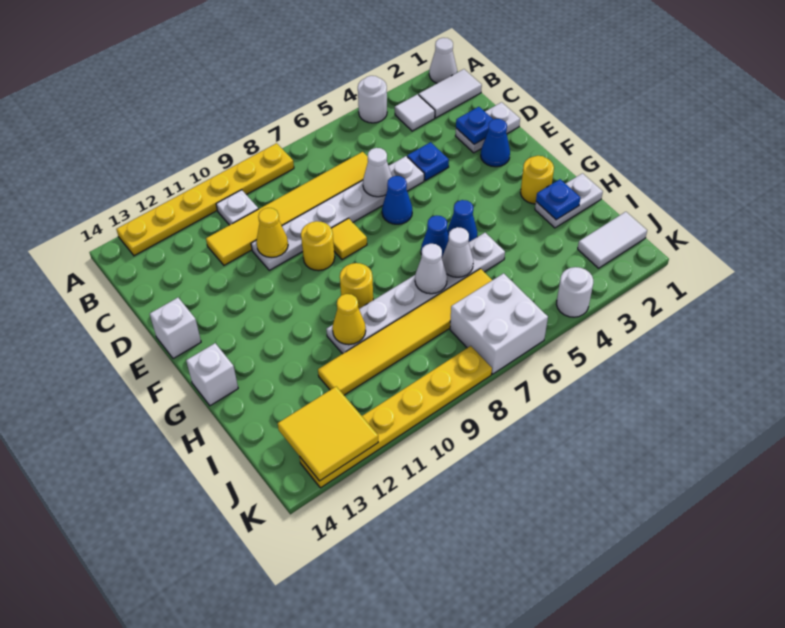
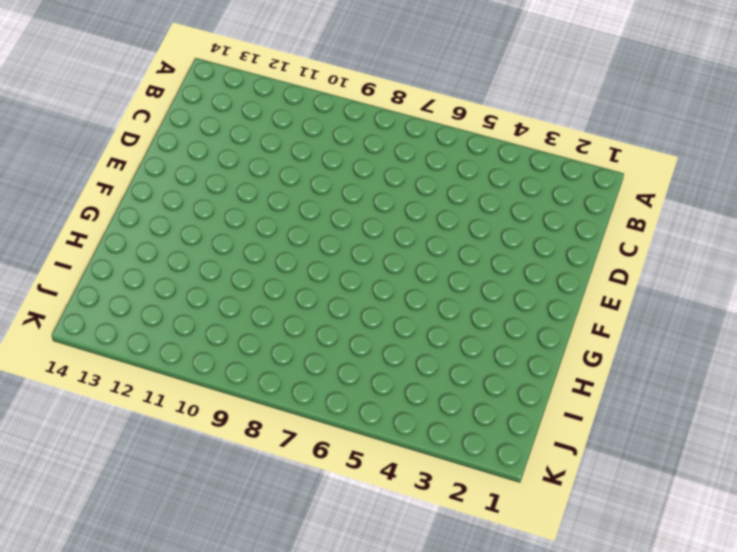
none -> white cone A1 level 1
none -> white round brick A4 level 1
none -> yellow plate A8:A13 level 1
none -> white tile B1:B2 level 1

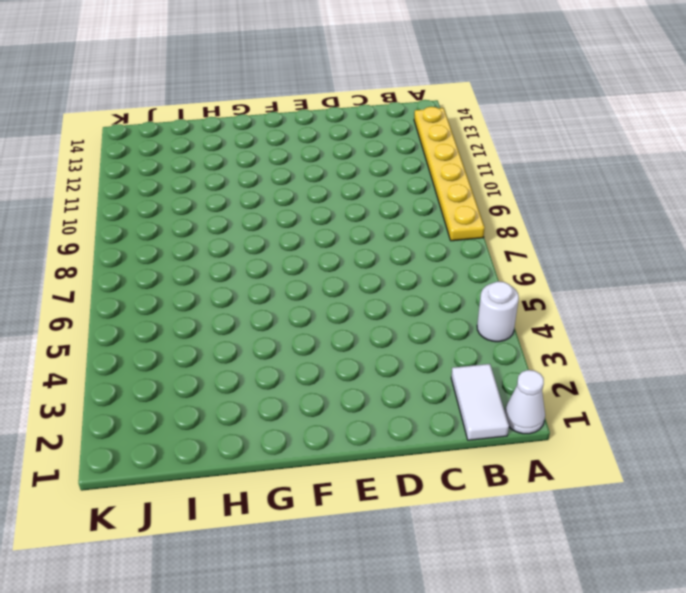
none -> white tile B3 level 1
none -> white plate B10 level 1
none -> yellow tile C6:C11 level 1
none -> white plate D1:D2 level 1

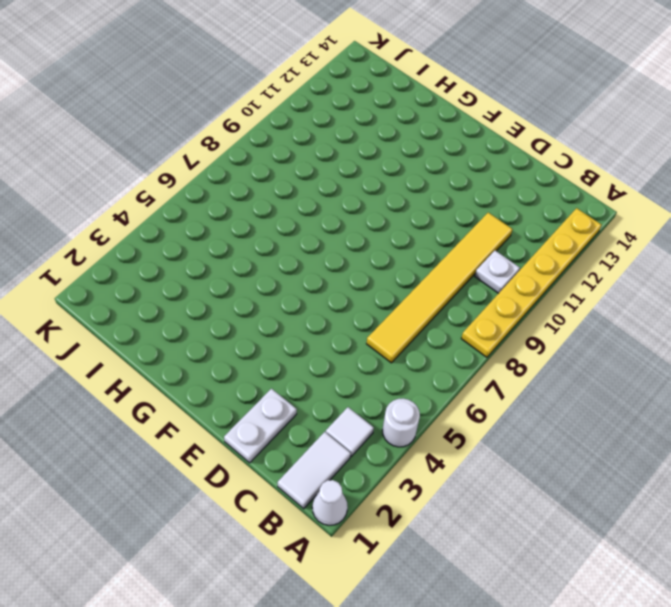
none -> blue plate D4 level 1
none -> white plate D5:D10 level 1
none -> blue cone E2 level 1
none -> blue cone E6 level 1

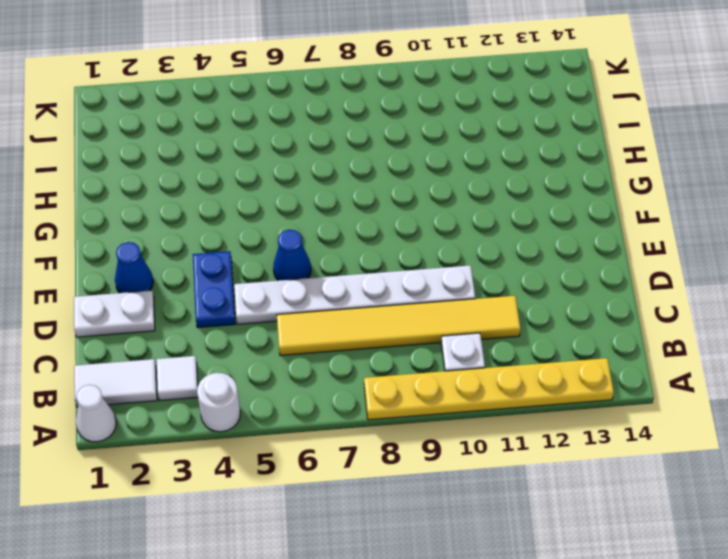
blue plate D4:E4 level 1 -> blue plate D4 level 1
none -> yellow tile E8 level 1
none -> yellow round brick E9 level 1
none -> white brick E14 level 1
none -> yellow round brick G2 level 1

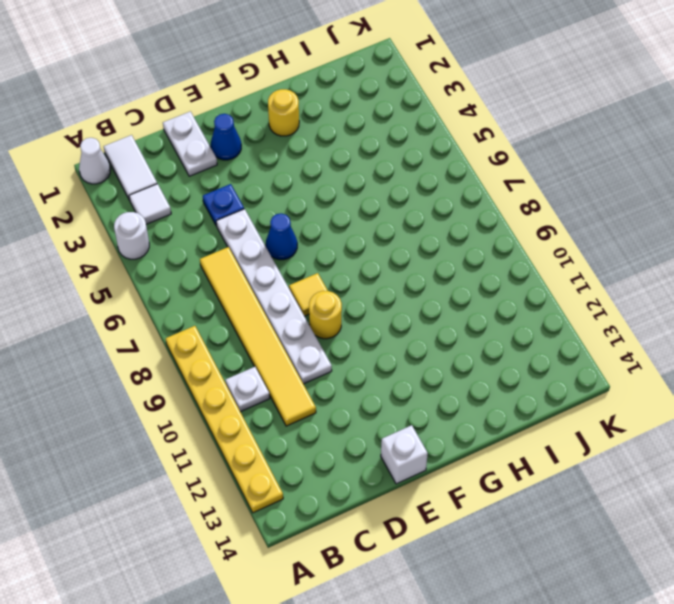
none -> blue cone G5 level 1
none -> blue cone G6 level 1
none -> yellow round brick G9 level 1
none -> white brick G14 level 1

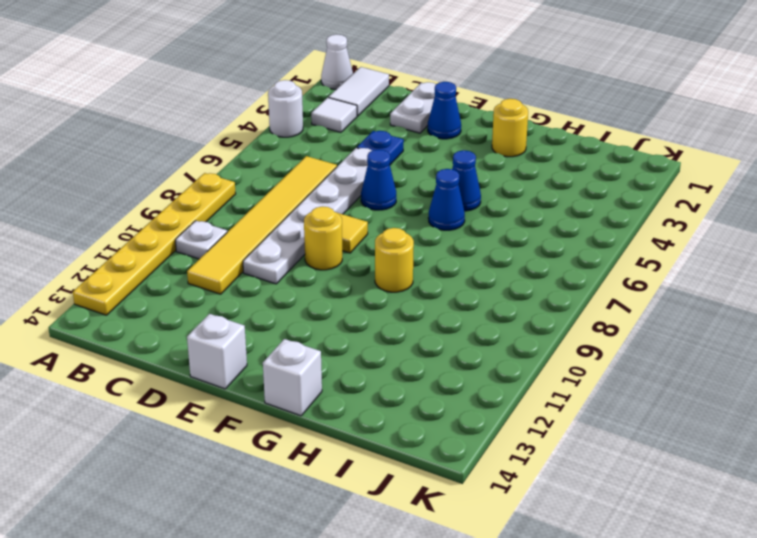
none -> white plate H1:H2 level 1
none -> white plate H5:H10 level 1
none -> yellow tile I6:I11 level 1
none -> white tile J1:J2 level 1

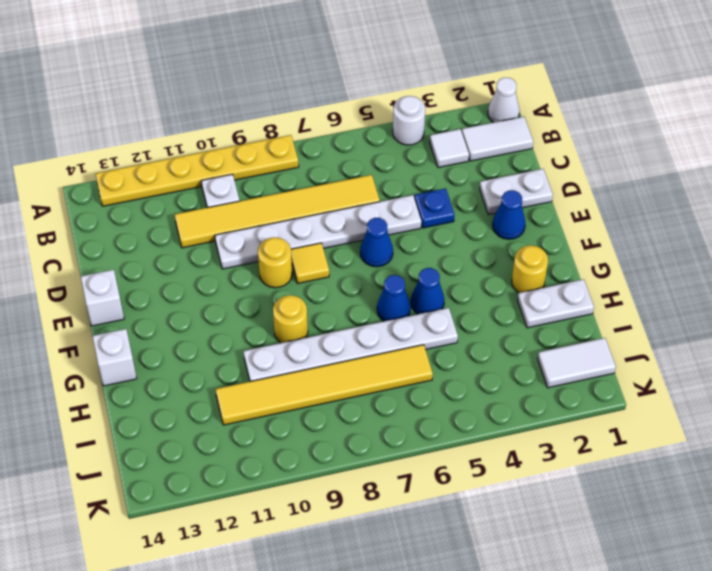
none -> white brick J6:K7 level 1
none -> white round brick K4 level 1
none -> yellow plate K8:K13 level 1
none -> blue plate D2 level 2

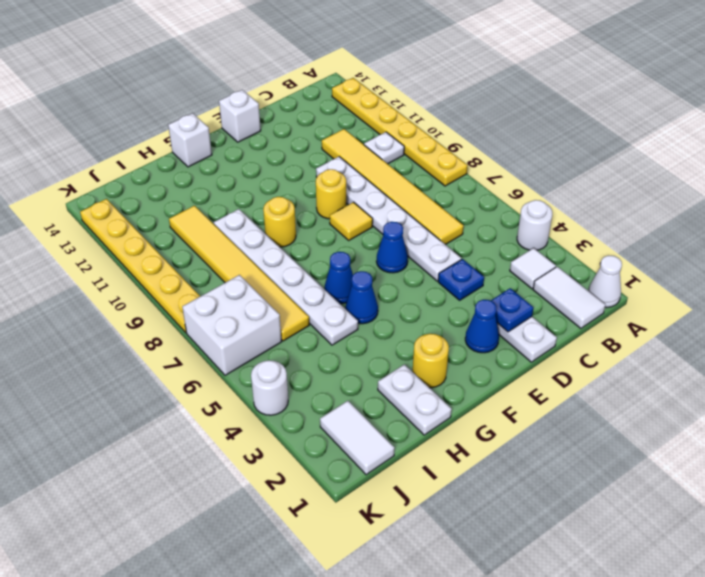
none -> white cone D6 level 2
none -> yellow cone D10 level 2
none -> blue plate H2 level 2
none -> white cone H6 level 2

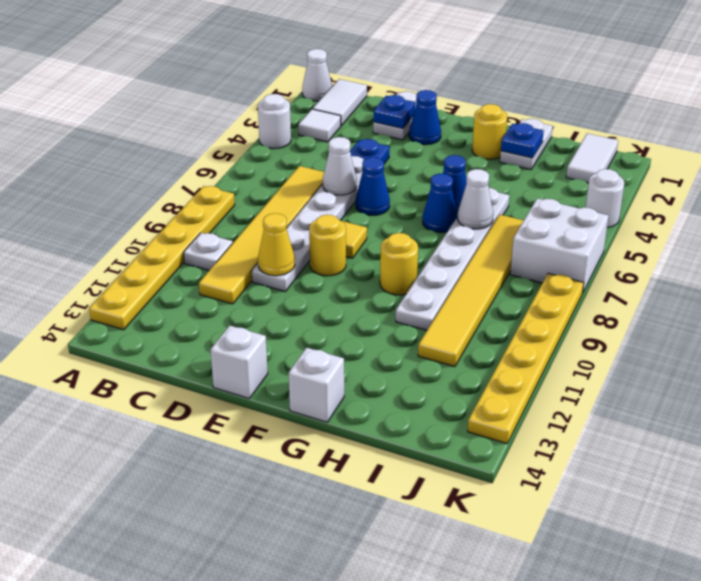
none -> white cone H7 level 2
none -> yellow cone H10 level 2
none -> yellow tile J12:K13 level 2

